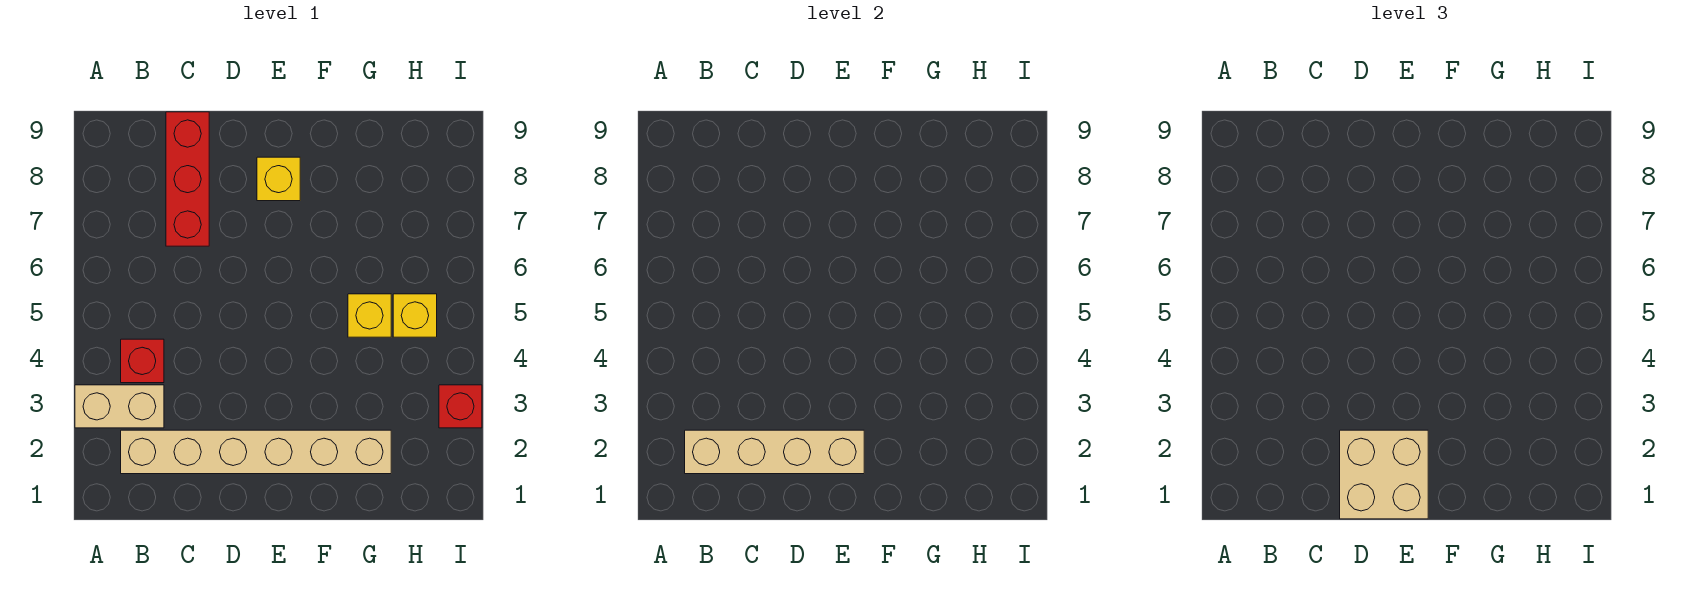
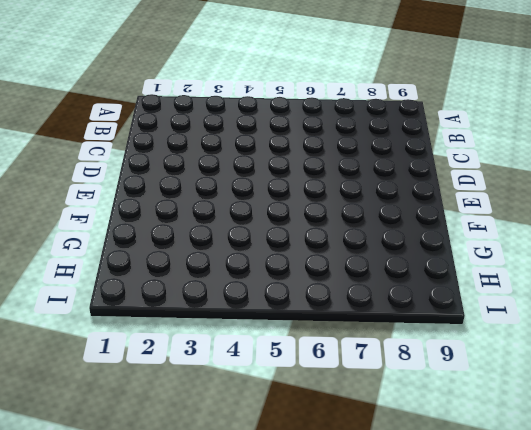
none -> tan brick A3:B3 level 1
none -> tan brick B2:G2 level 1

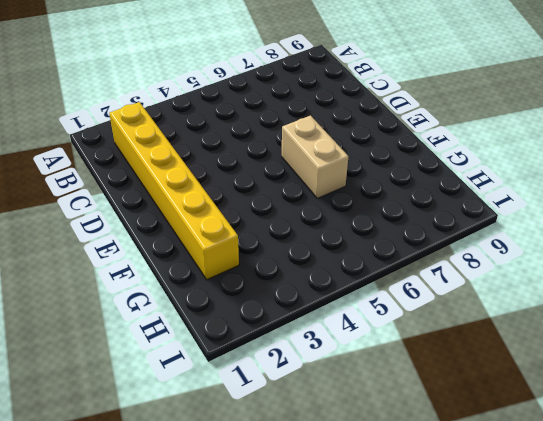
yellow brick B2:G2 level 1 -> tan brick B2:G2 level 1
tan brick E6:F6 level 1 -> tan brick A3:B3 level 1
none -> red brick B4 level 1
none -> red brick C7:C9 level 1

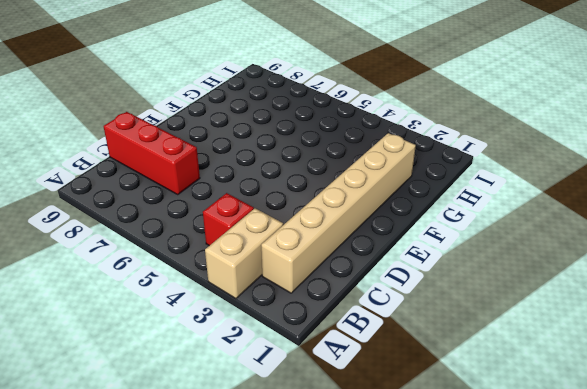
none -> yellow brick E8 level 1
none -> yellow brick G5 level 1

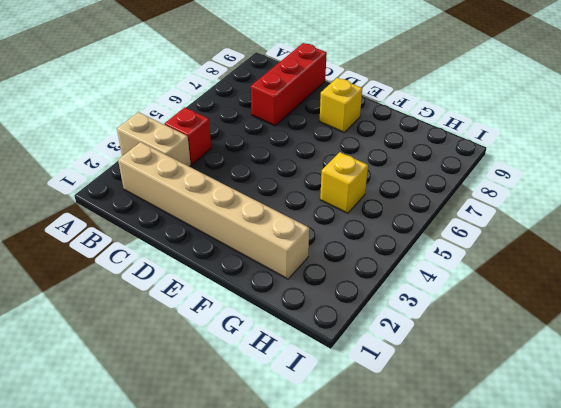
none -> yellow brick H5 level 1
none -> red brick I3 level 1

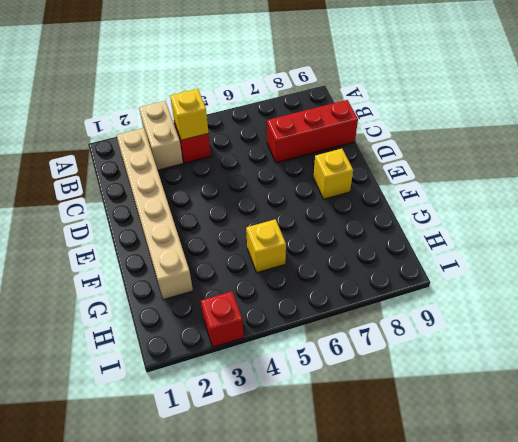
yellow brick B4 level 2 -> yellow brick H5 level 1
none -> tan brick B2:E2 level 2
none -> tan brick D1:E2 level 3

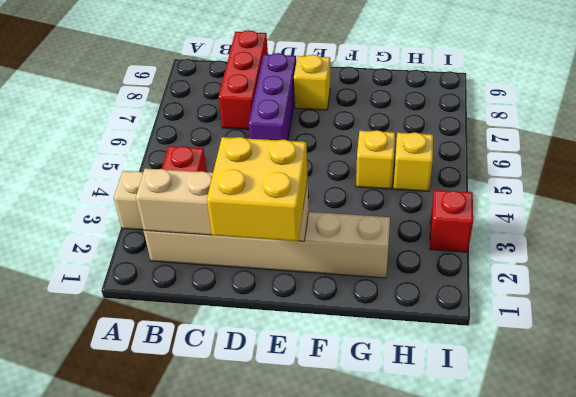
yellow brick D1:E2 level 3 -> tan brick D1:E2 level 3
purple brick D6:D8 level 1 -> none

